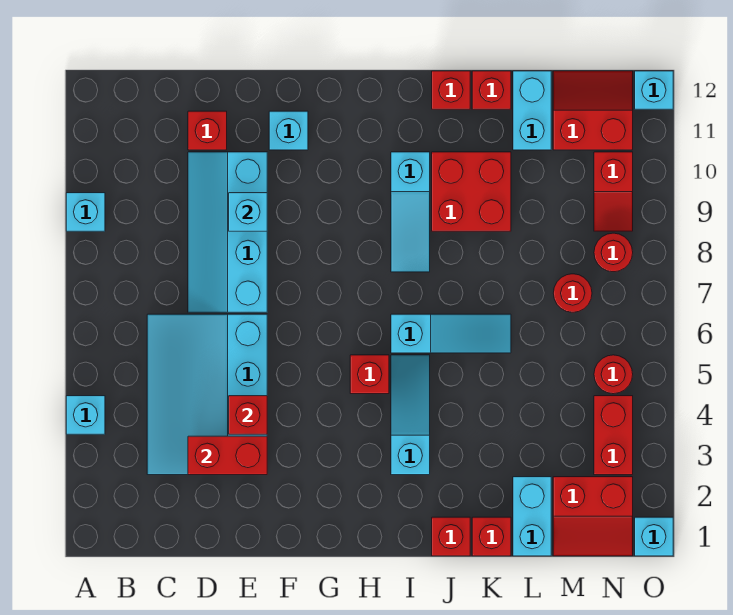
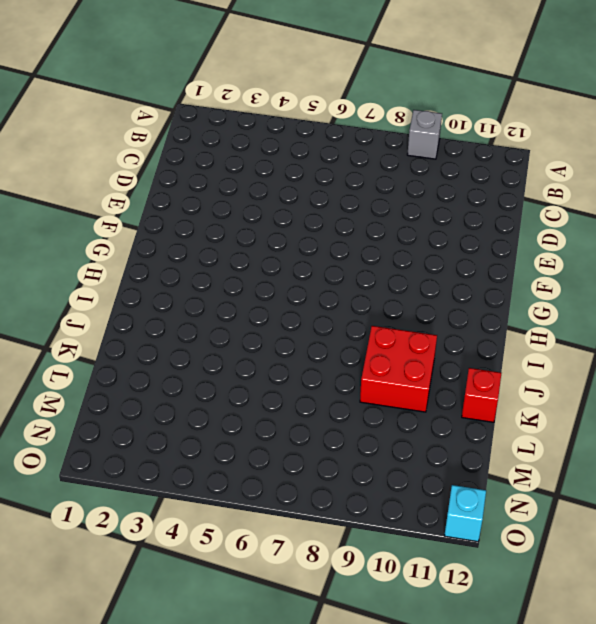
grey brick A9 level 1 -> cyan brick A9 level 1
none -> cyan brick A4 level 1
none -> cyan slope C3:E6 level 1 top E
none -> cyan slope D7:E10 level 1 top E

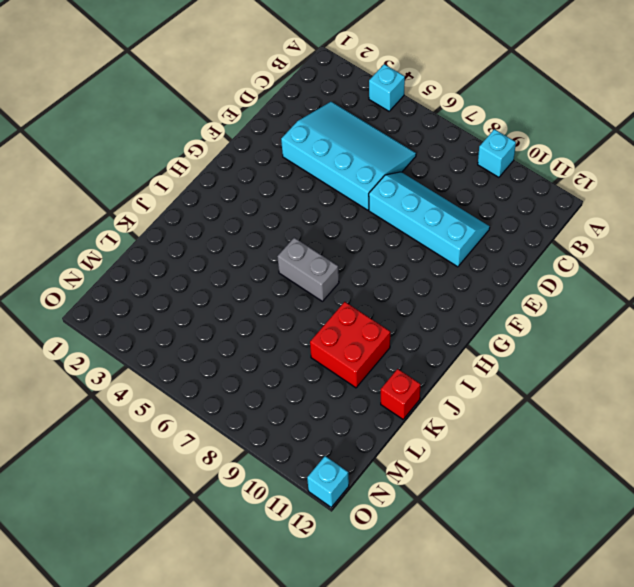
grey brick I6:I7 level 1 -> cyan slope I6:K6 level 1 top I
none -> red brick D11 level 1
none -> cyan brick F11 level 1
none -> red brick H5 level 1

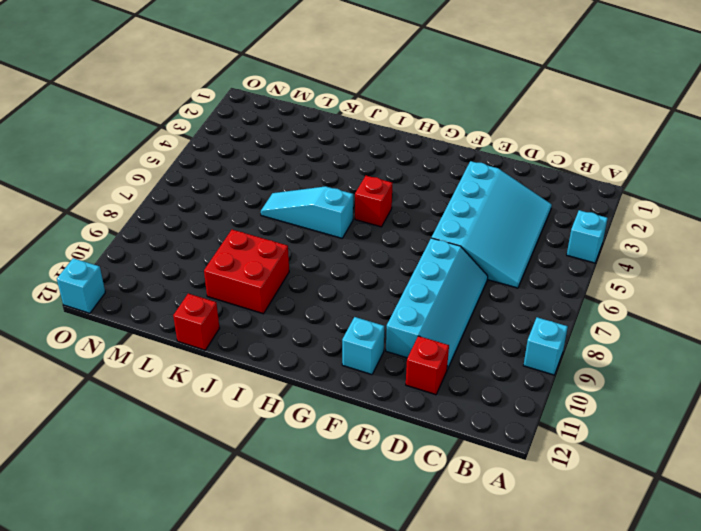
none -> cyan slope I3:I5 level 1 top 3
none -> cyan slope I8:I10 level 1 top 10
none -> red brick J1 level 1

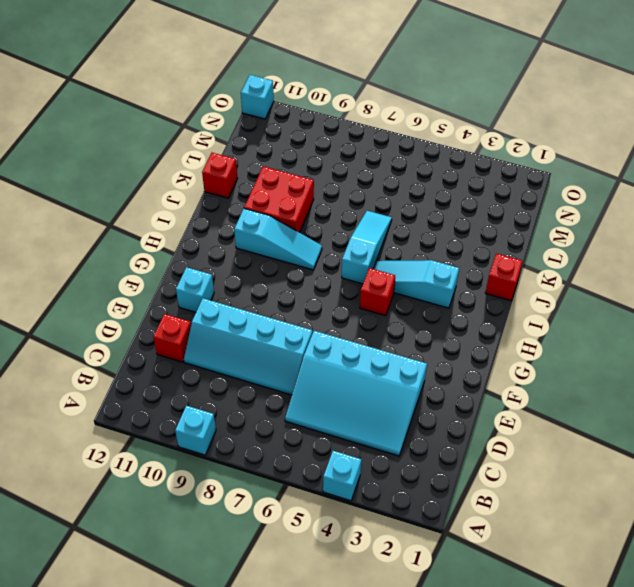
none -> red brick J12 level 1
none -> red brick K1 level 1
none -> cyan brick L1:L2 level 1

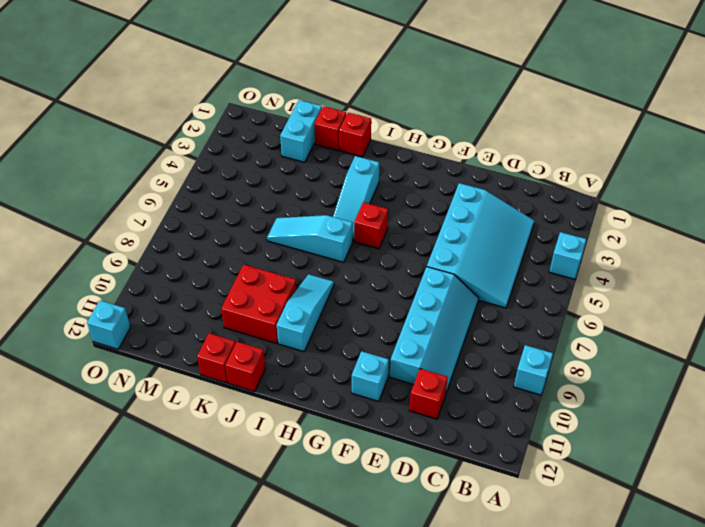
none -> cyan brick L11:L12 level 1
none -> red slope M1:N2 level 1 top 2
none -> red round brick M7 level 1

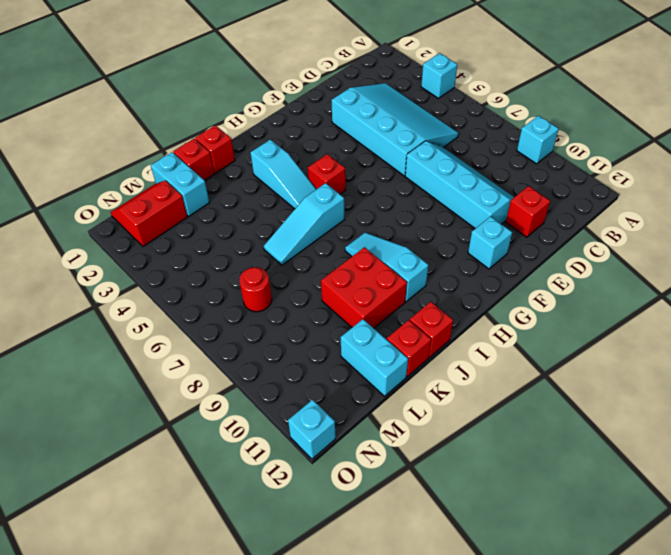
none -> red slope M11:N12 level 1 top 11
none -> red brick N3:N4 level 1
none -> red round brick N5 level 1

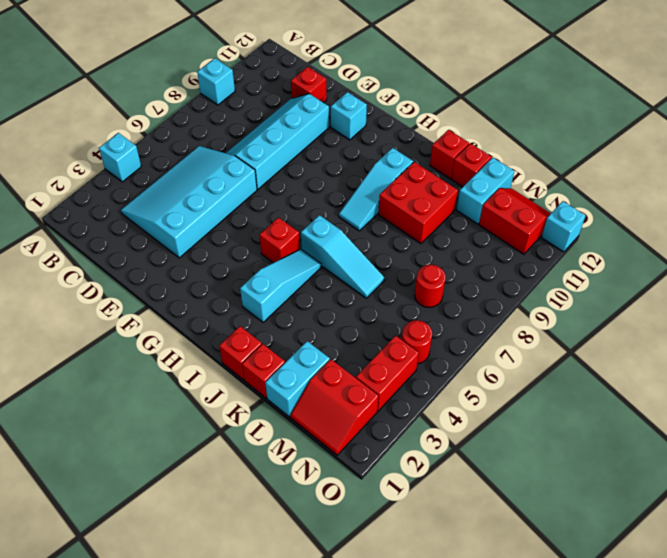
none -> red round brick N8 level 1
none -> red slope N9:N10 level 1 top 10
none -> cyan brick O1 level 1

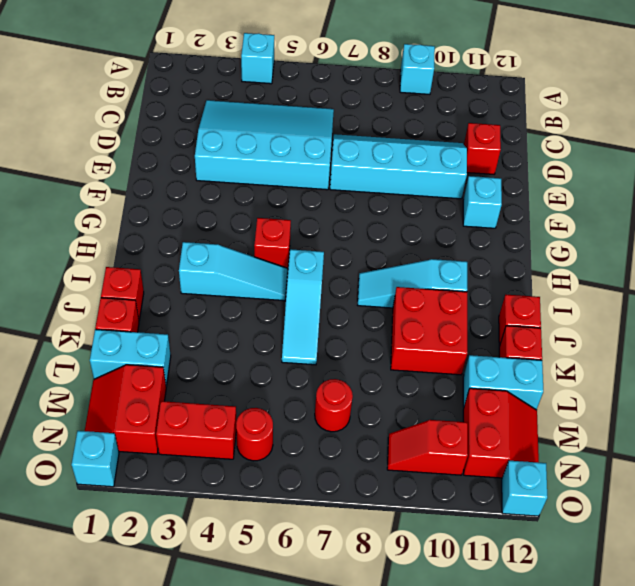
none -> red round brick N8 level 1
none -> red brick D3:E3 level 2
none -> red brick E4 level 2

